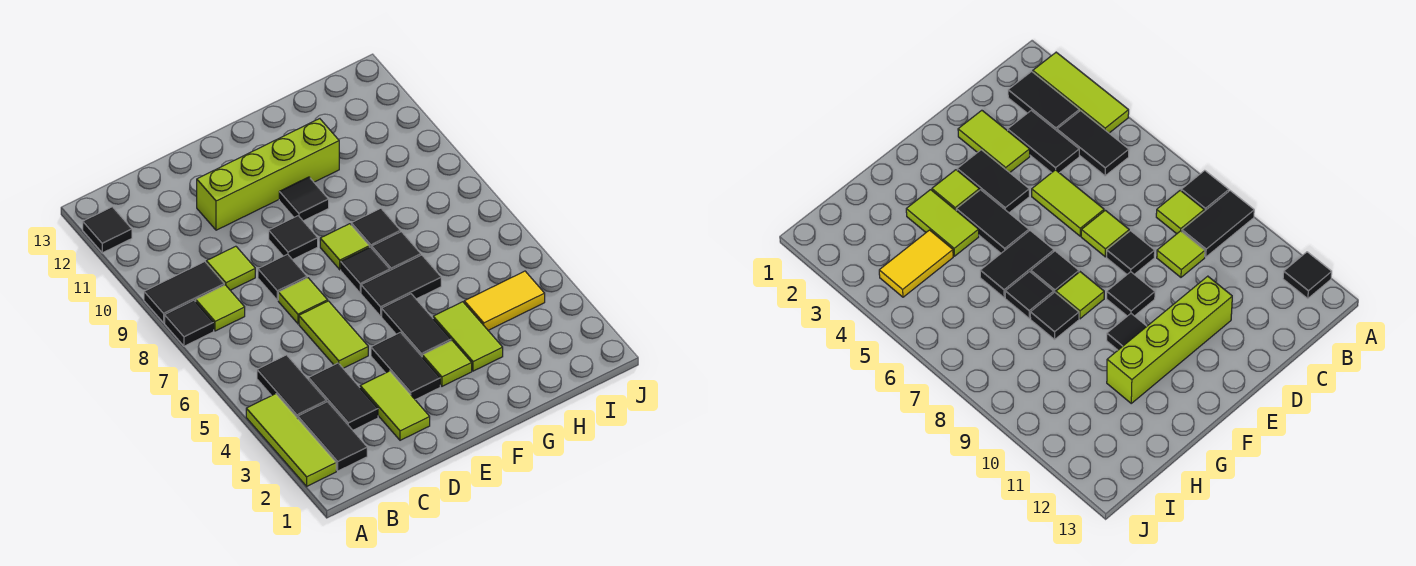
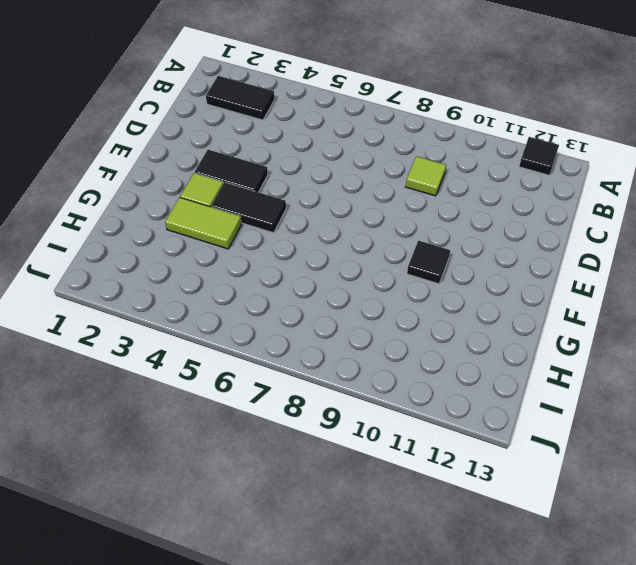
none -> lime tile A2:A4 level 1
none -> black tile A8 level 1
none -> black tile A9:B9 level 1

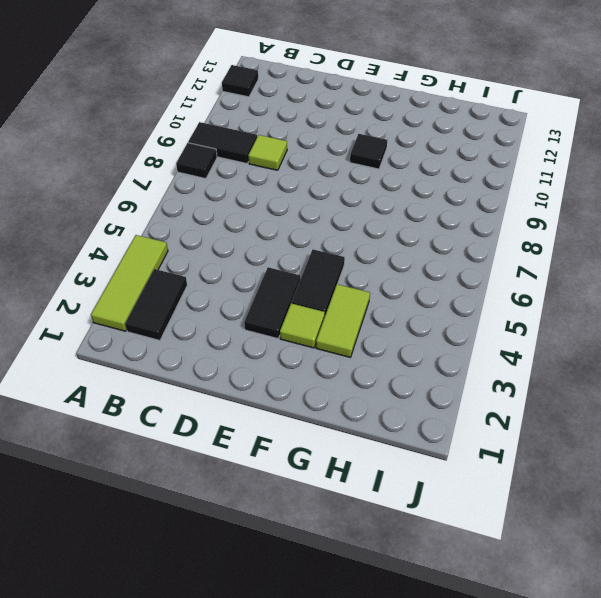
none -> black tile B4:B5 level 1
none -> lime tile B8 level 1
none -> black tile C3:C4 level 1

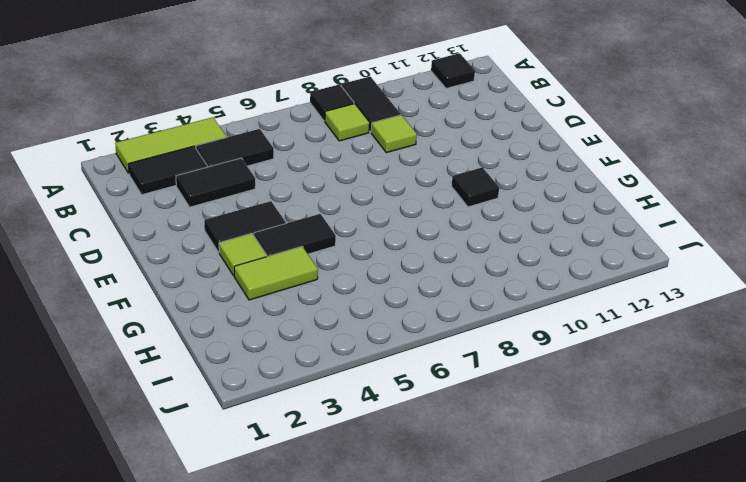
none -> lime tile D2:D3 level 1
none -> lime tile D5:D6 level 1
none -> lime tile D7 level 1

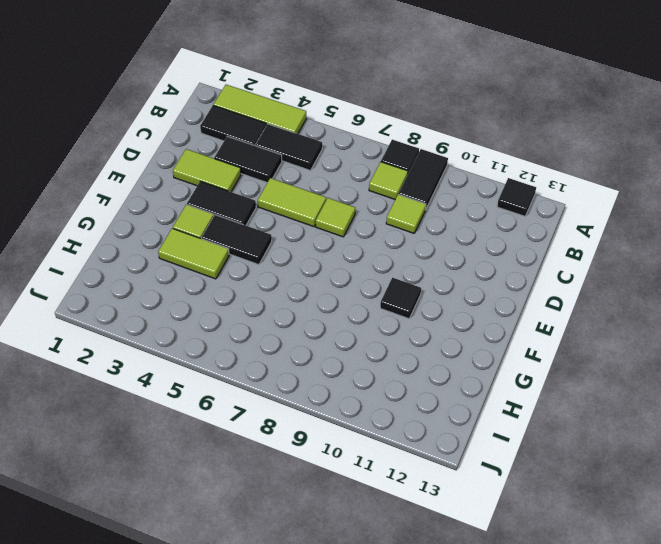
none -> black tile D8 level 1
none -> lime brick D11:G11 level 1
none -> black tile E9 level 1

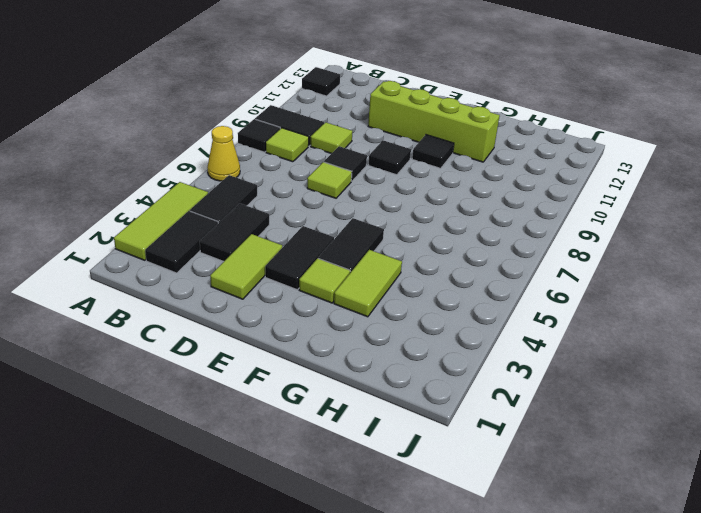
yellow cone A6 level 1 -> none
none -> lime tile D5:D6 level 1
none -> black tile F6:G6 level 1
none -> black tile F7 level 1

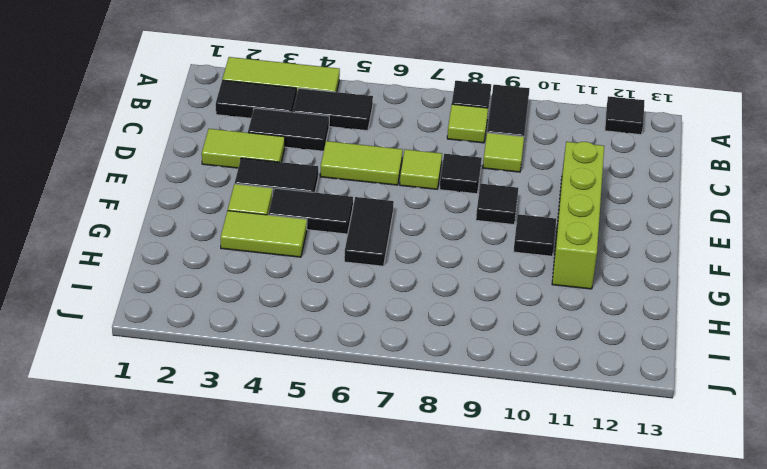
none -> black tile F7 level 1
none -> lime tile F8 level 1
none -> black tile G7 level 1

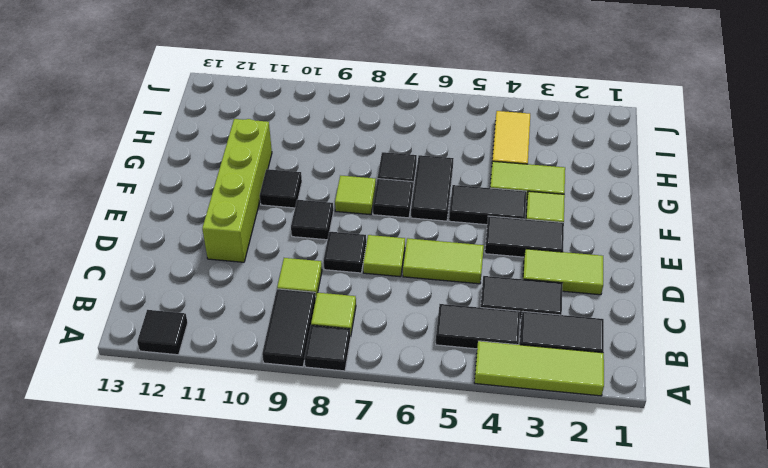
none -> black tile G8 level 1

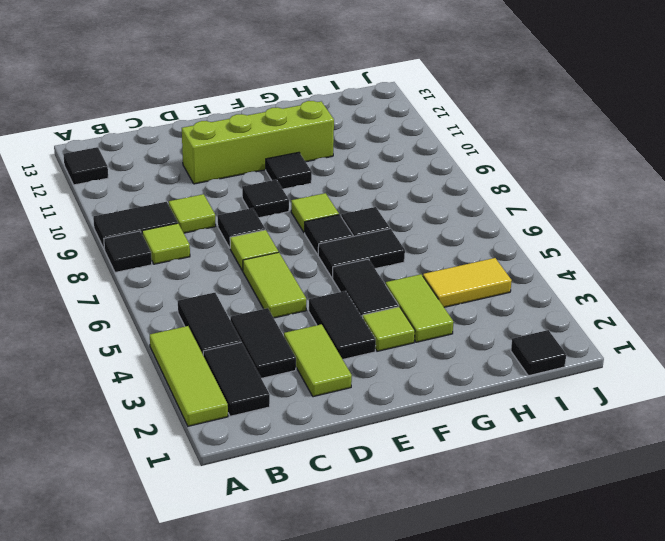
black tile I1 level 1 -> black tile G8 level 1

